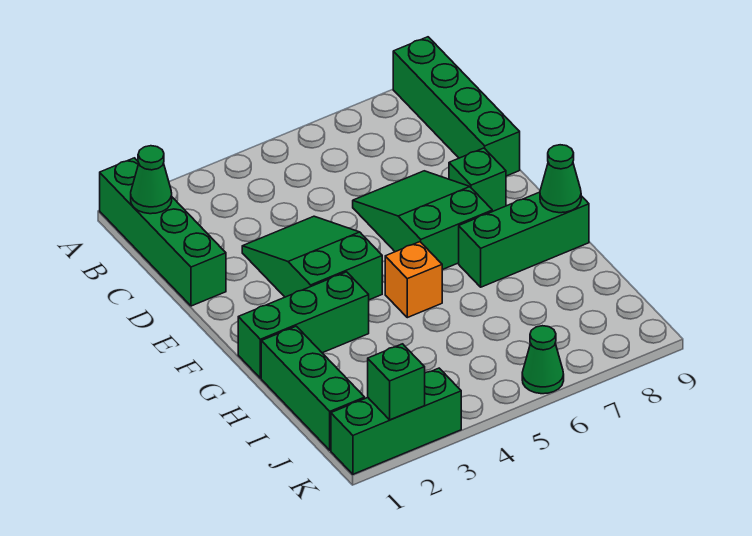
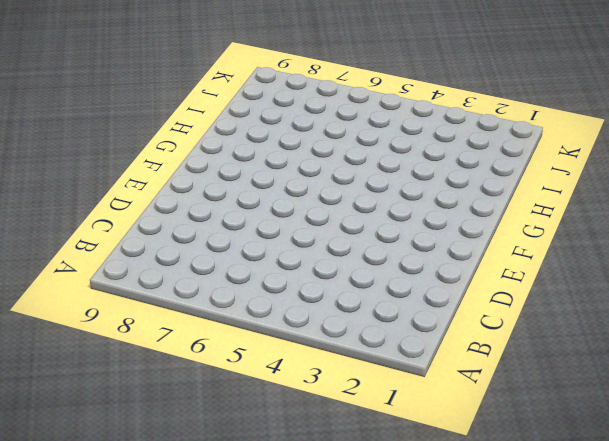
none -> green brick A1:D1 level 1
none -> green brick A9:D9 level 1
none -> green slope D3:F4 level 1 top F

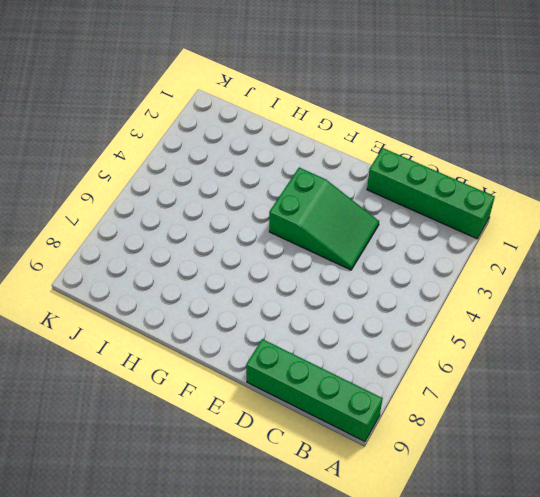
none -> green slope D6:F7 level 1 top F
none -> green brick E8 level 1
none -> green brick G1:G3 level 1

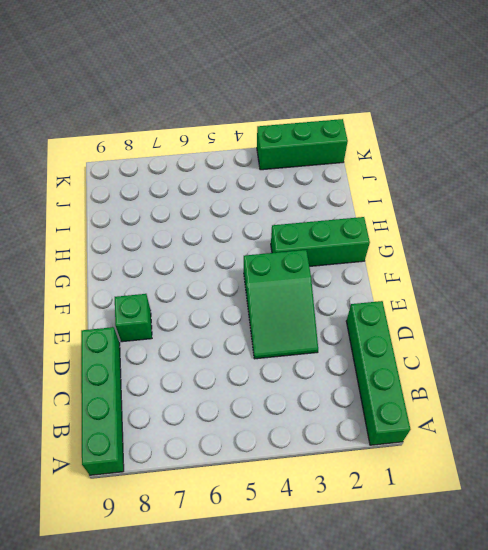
none -> green slope D6:F7 level 1 top F
none -> orange brick G5 level 1
none -> green brick G7:G9 level 1

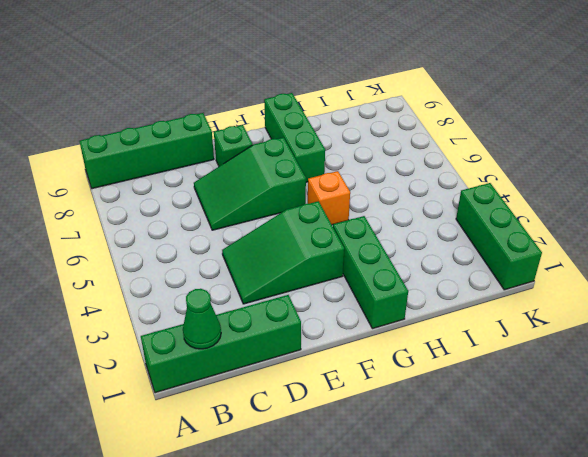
none -> green brick H1:J1 level 1
none -> green cone K6 level 1
none -> green cone G9 level 2

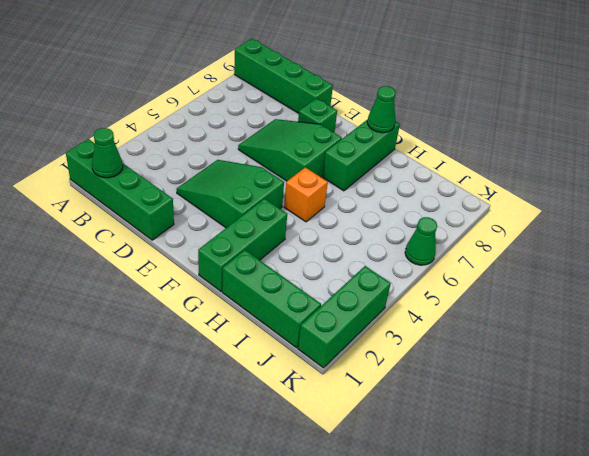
none -> green brick K2 level 2

